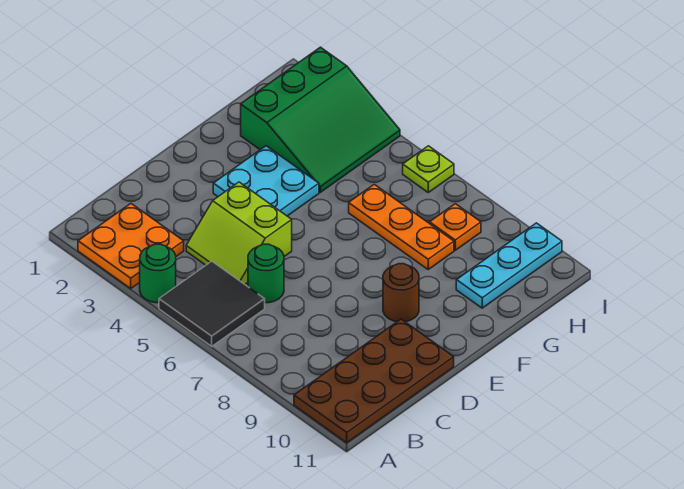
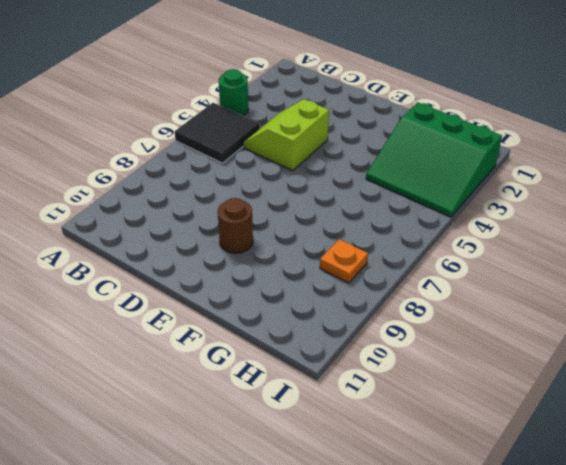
none -> orange plate A2:B3 level 1
none -> brown plate A10:D11 level 1
none -> green round brick C6 level 1

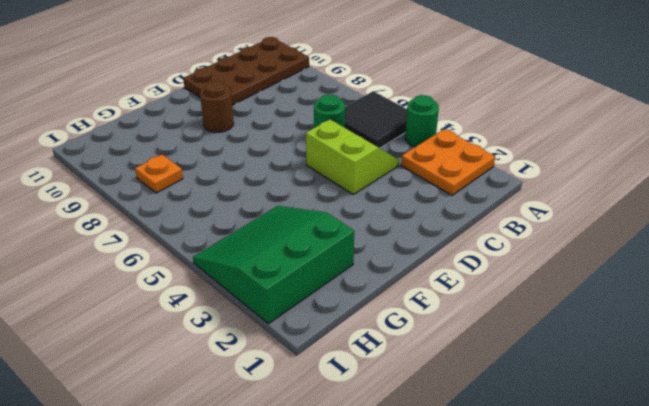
none -> cyan plate E3:F4 level 1
none -> orange plate G6:G8 level 1
none -> cyan plate G10:I10 level 1

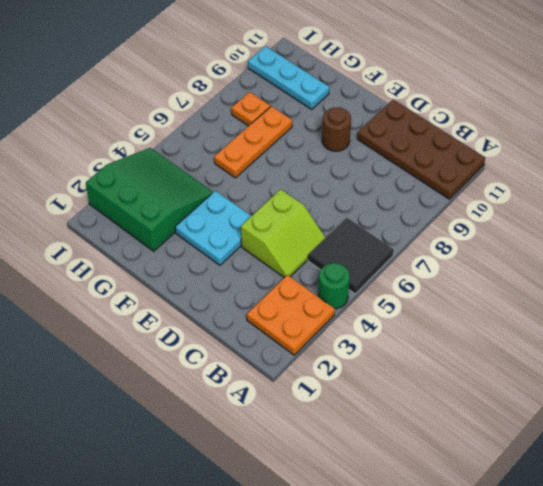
none -> green round brick C6 level 1
none -> lime plate I6 level 1

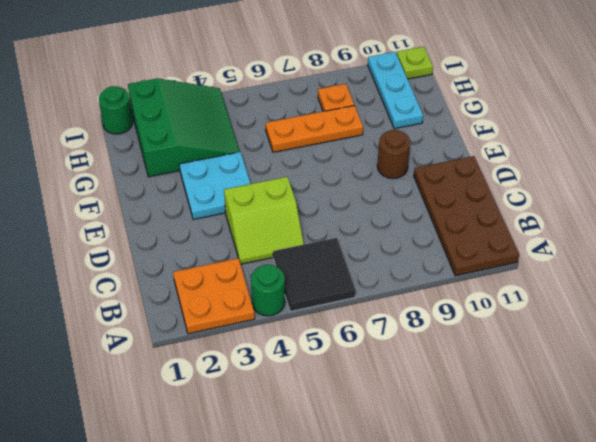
green round brick I1 level 1 -> green round brick C6 level 1
lime plate I11 level 1 -> lime plate I6 level 1

